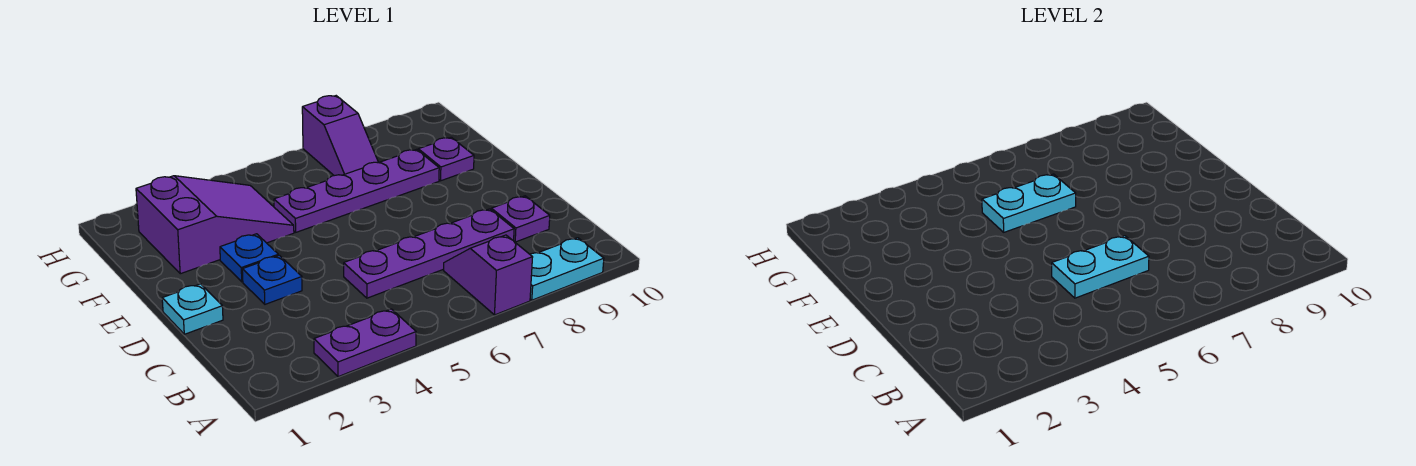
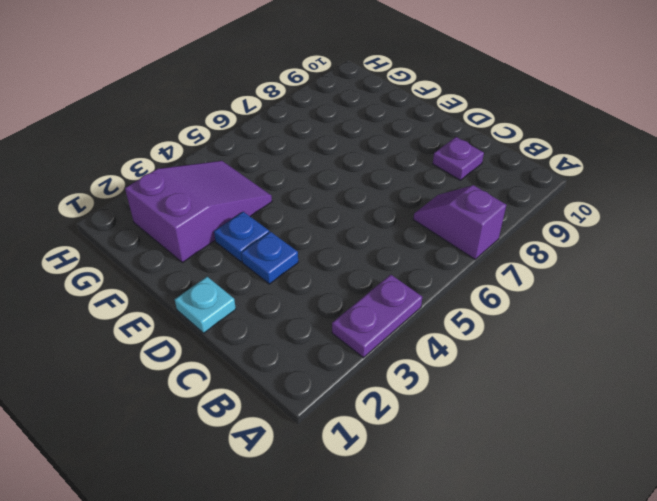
none -> cyan plate A8:A9 level 1
none -> purple plate C5:C8 level 1
none -> purple plate F5:F8 level 1

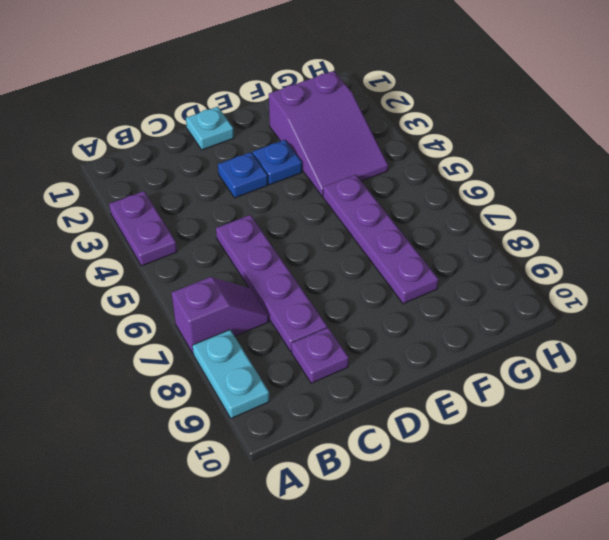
none -> purple plate F9 level 1
none -> purple slope G7:H7 level 1 top H
none -> cyan plate C5:C6 level 2

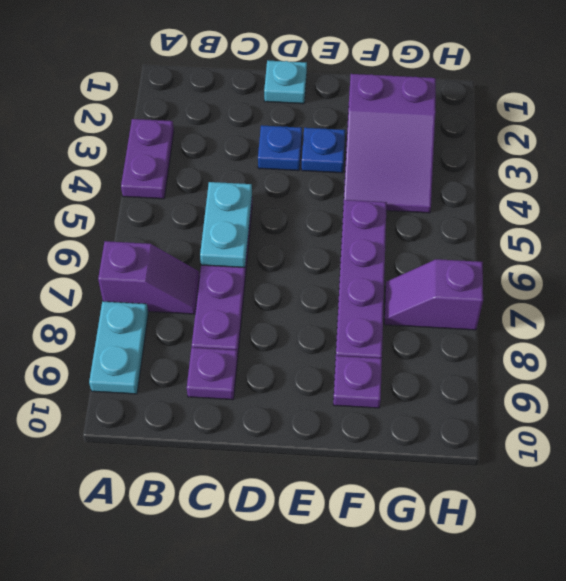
none -> cyan plate F5:F6 level 2

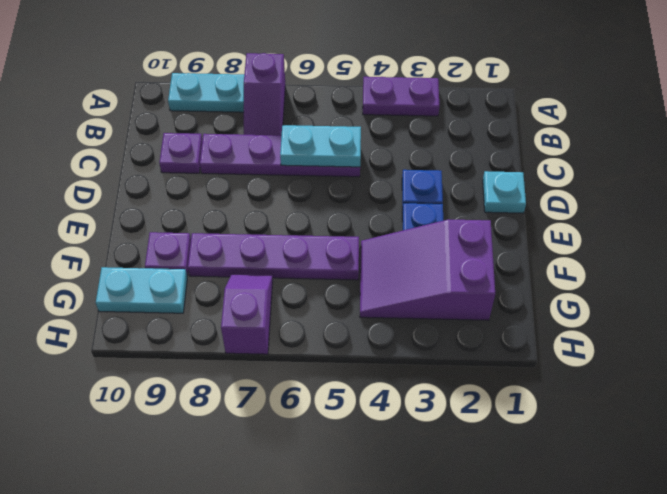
cyan plate G9:G10 level 1 -> cyan plate F5:F6 level 2

